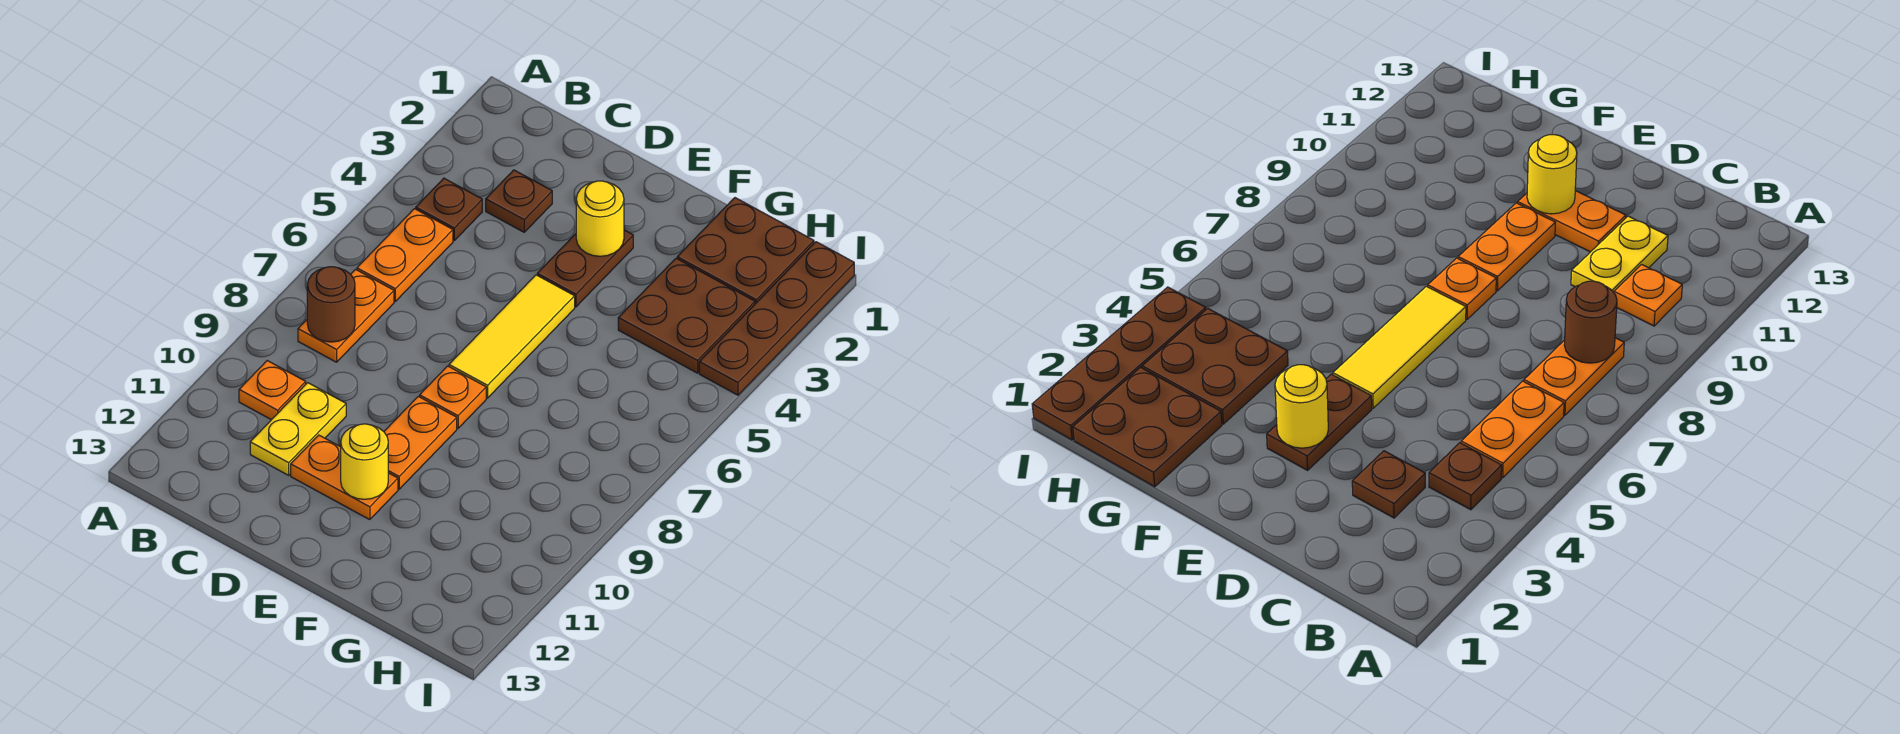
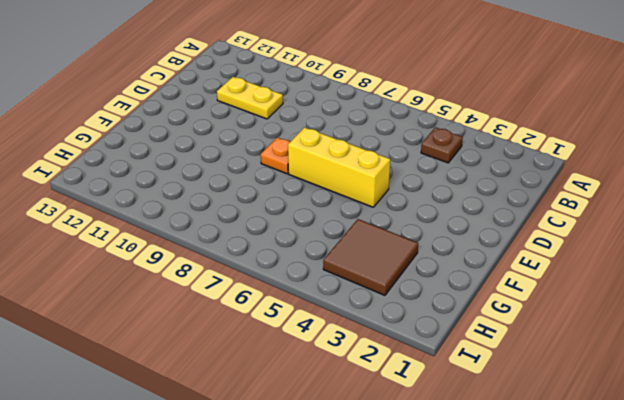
yellow brick E5:E7 level 1 -> yellow tile E5:E7 level 1
brown tile G3:H4 level 1 -> brown plate G3:H4 level 1
none -> orange plate B5:B6 level 1
none -> orange plate B7:B8 level 1
none -> orange plate B10 level 1

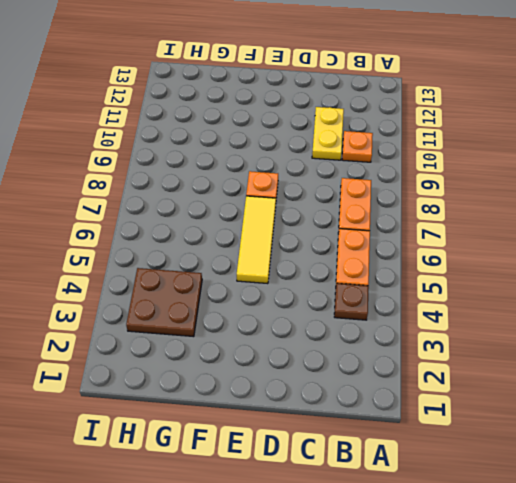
none -> brown plate C3 level 1
none -> orange plate D11:E11 level 1
none -> brown plate E3:E4 level 1

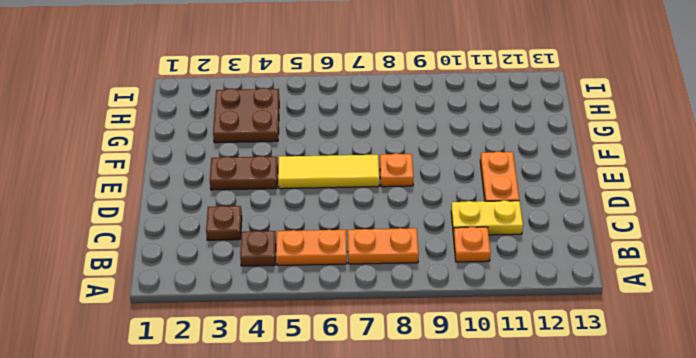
none -> orange plate E9:E10 level 1
none -> brown plate G1:H2 level 1
none -> brown plate I1:I4 level 1

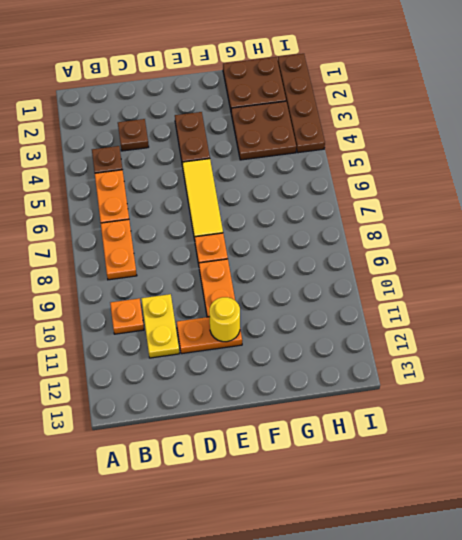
none -> brown round brick B8 level 2
none -> yellow round brick E3 level 2

